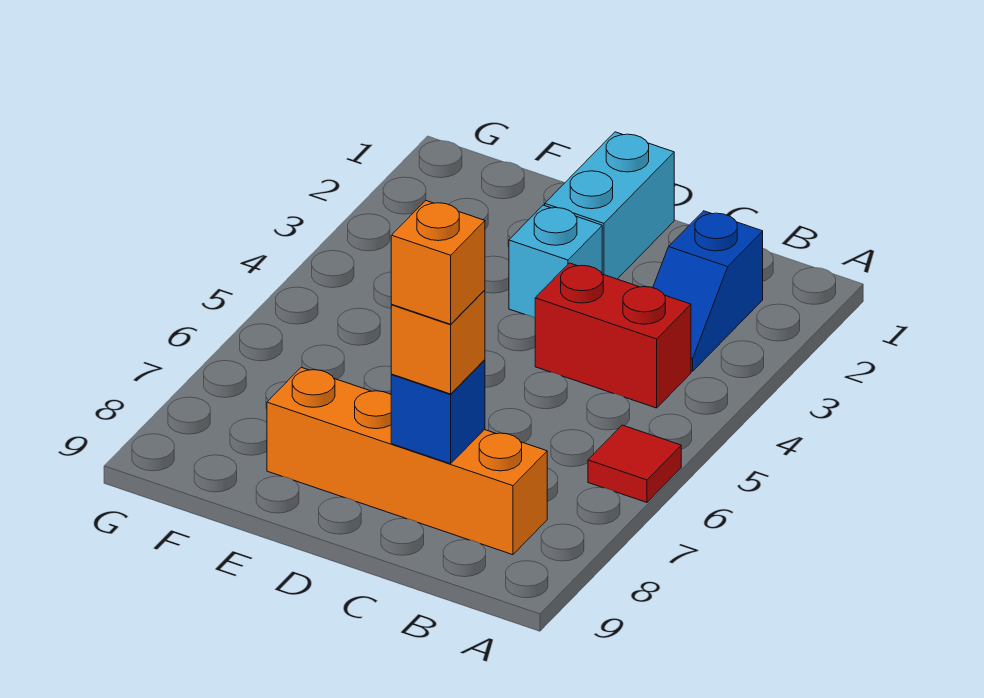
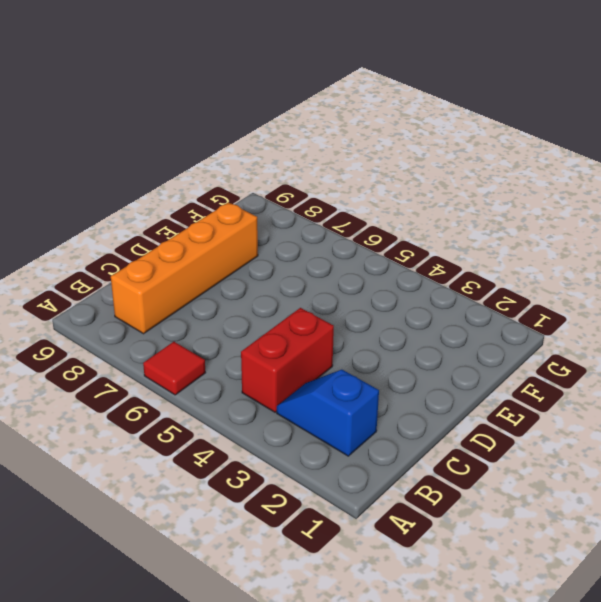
none -> cyan brick D1:D2 level 1
none -> cyan brick D3 level 1

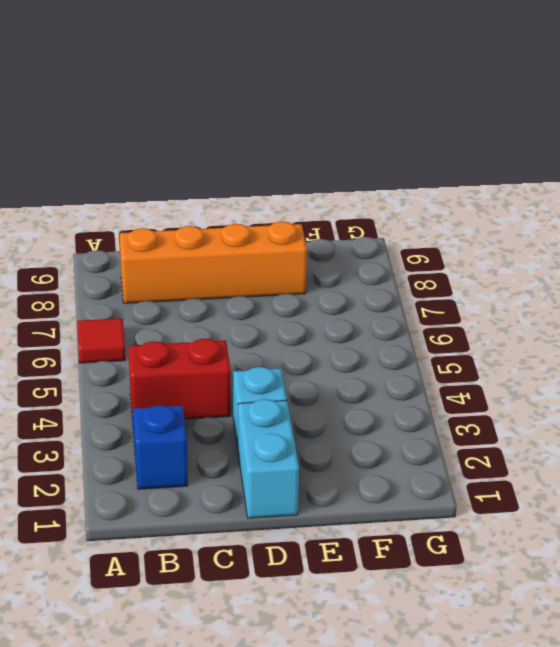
none -> blue brick C8 level 2
none -> orange brick C8 level 3

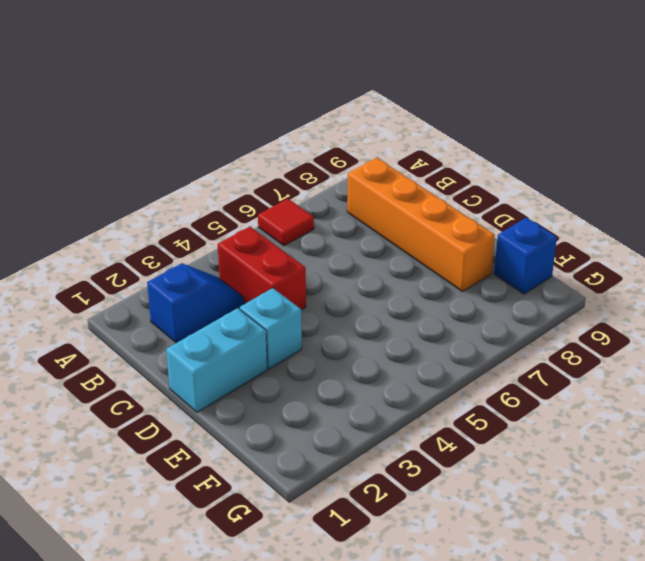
blue brick F9 level 1 -> blue brick C8 level 2
none -> orange brick C8 level 3
none -> orange brick C8 level 4

